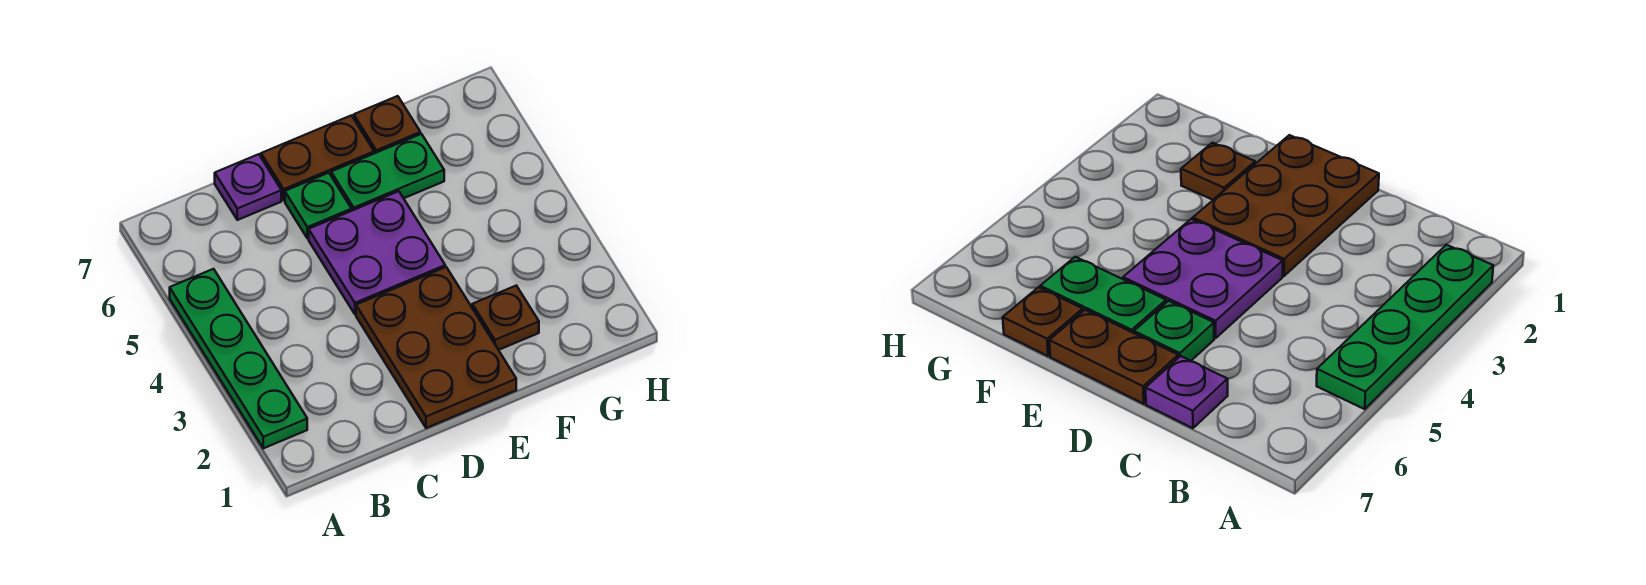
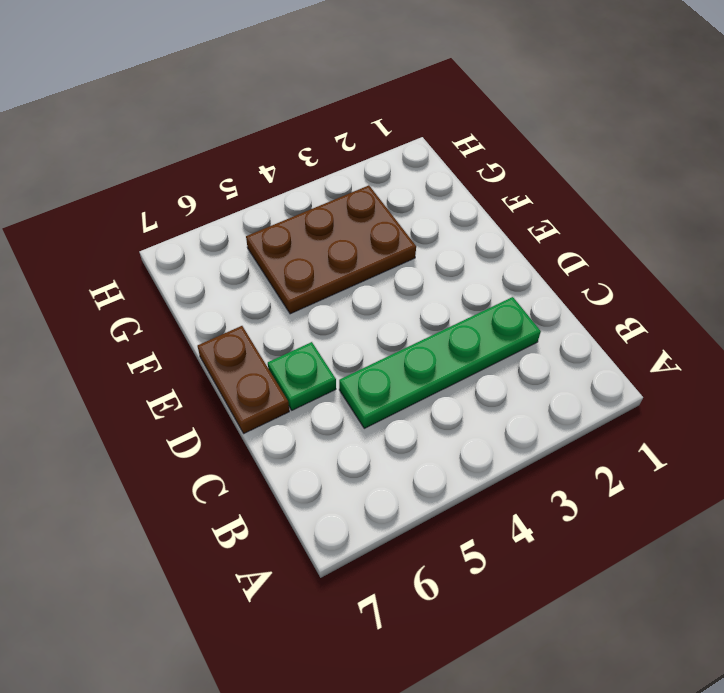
green plate C2:C5 level 1 -> green plate A2:A5 level 1
brown plate F3:G5 level 1 -> brown plate D1:E3 level 1
none -> purple plate C7 level 1
none -> purple plate D4:E5 level 1

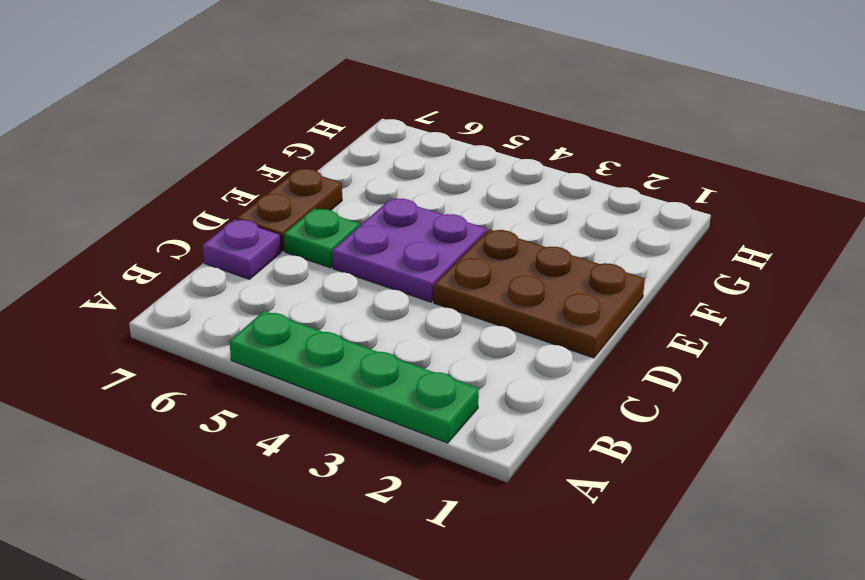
none -> green plate E6:F6 level 1
none -> brown plate F2 level 1

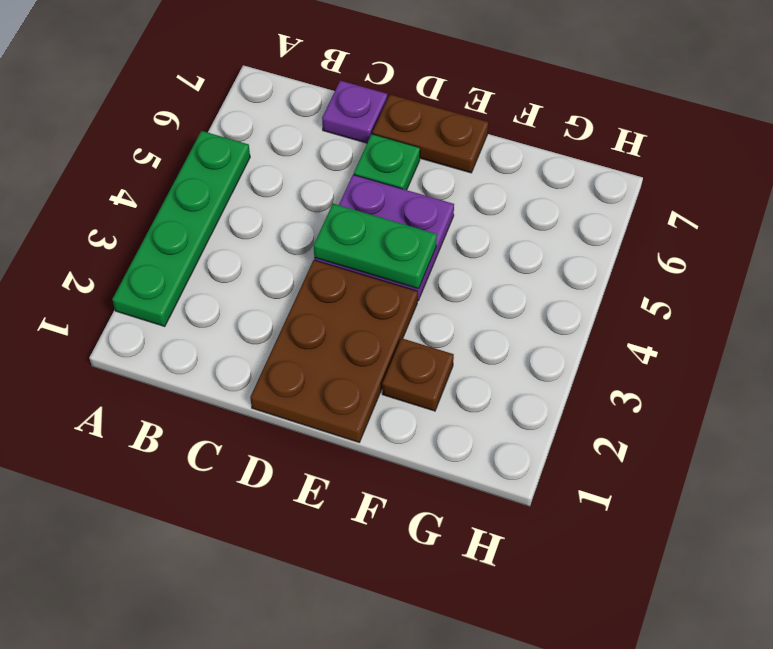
green plate D4:E4 level 2 -> green plate E6:F6 level 1
none -> brown plate F7 level 1

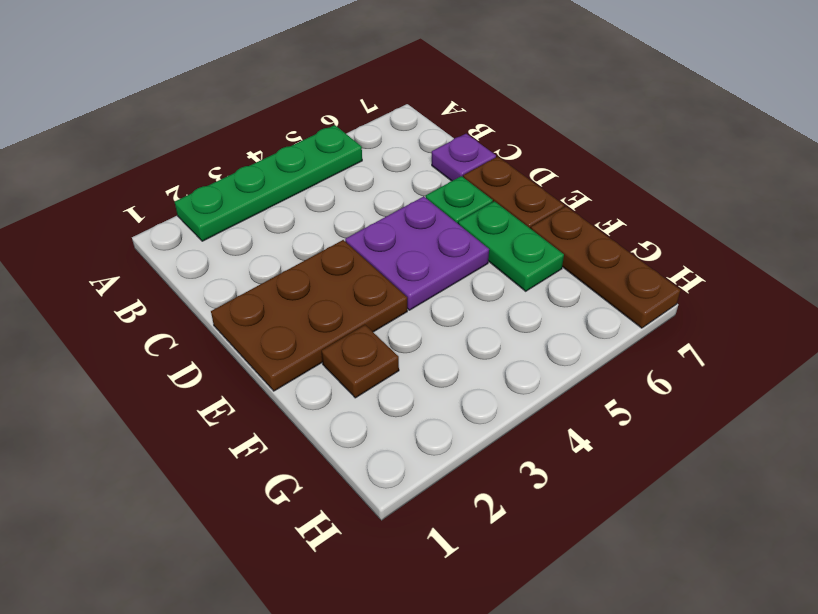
brown plate F7:H7 level 1 -> brown plate F7 level 1

